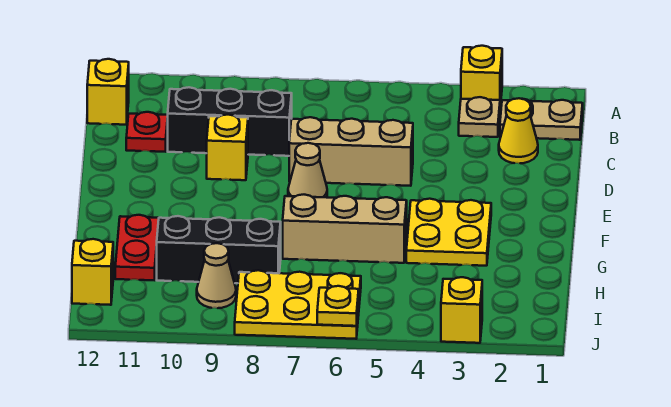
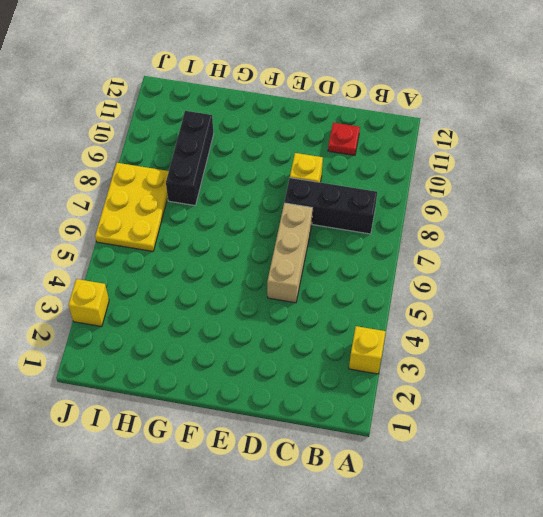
black brick B8:D8 level 1 -> black brick C8:C10 level 1
none -> tan plate B1:B2 level 1
none -> tan plate B3 level 1
none -> yellow brick B12 level 1

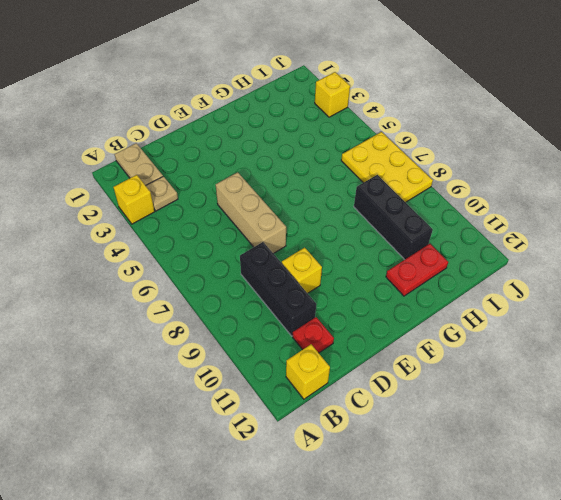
none -> yellow cone C2 level 1
none -> tan cone E7 level 1
none -> yellow plate F3:G4 level 1

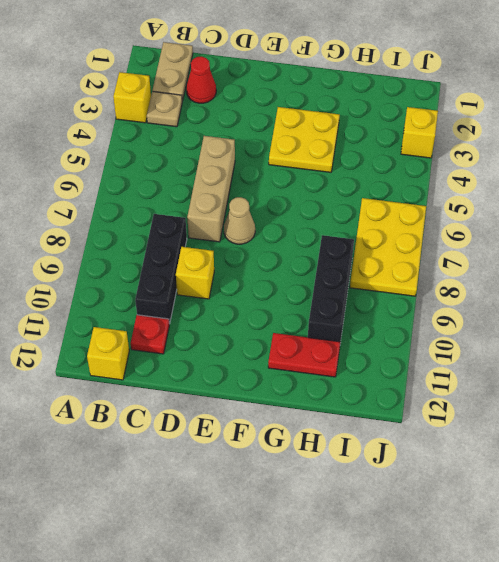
red cone C2 level 1 -> yellow cone C2 level 1
none -> tan brick G5:G7 level 1
none -> tan cone I9 level 1
none -> yellow brick I12 level 1

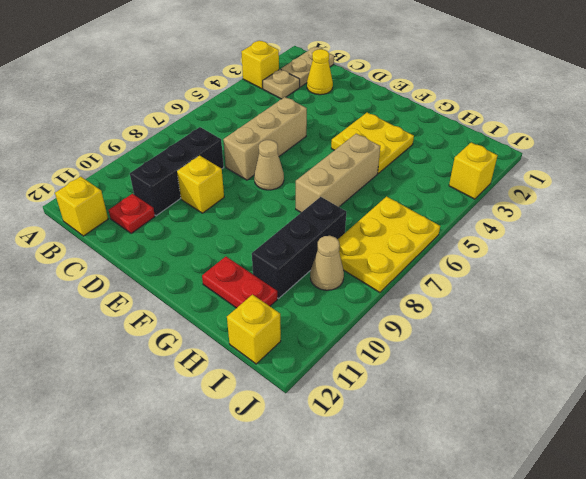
none -> yellow plate J6 level 2

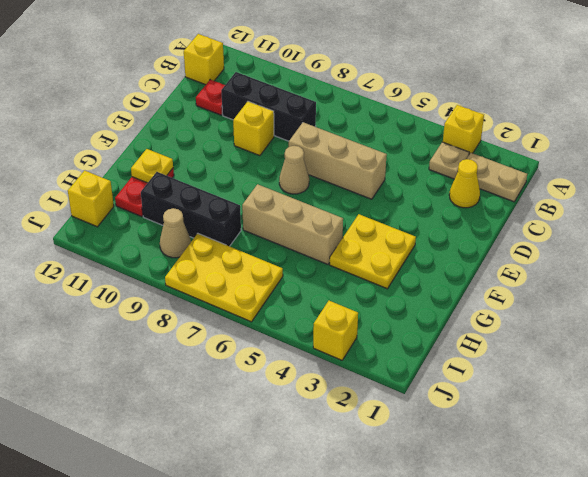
yellow plate G11 level 2 -> yellow plate J6 level 2

